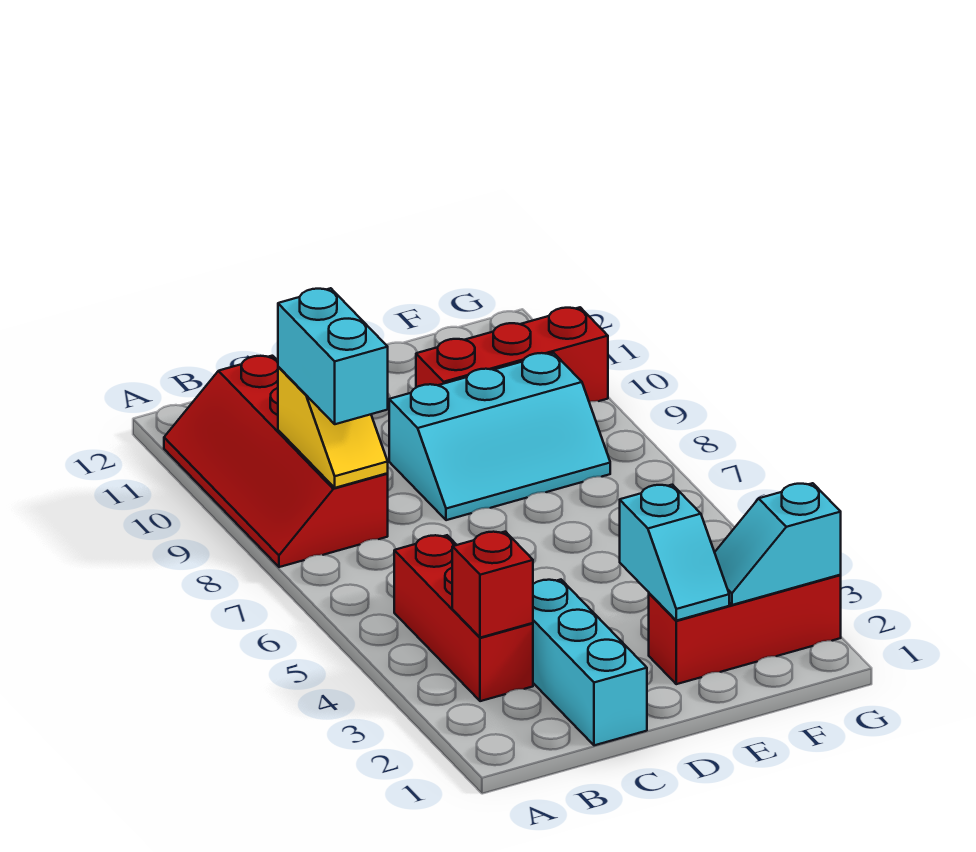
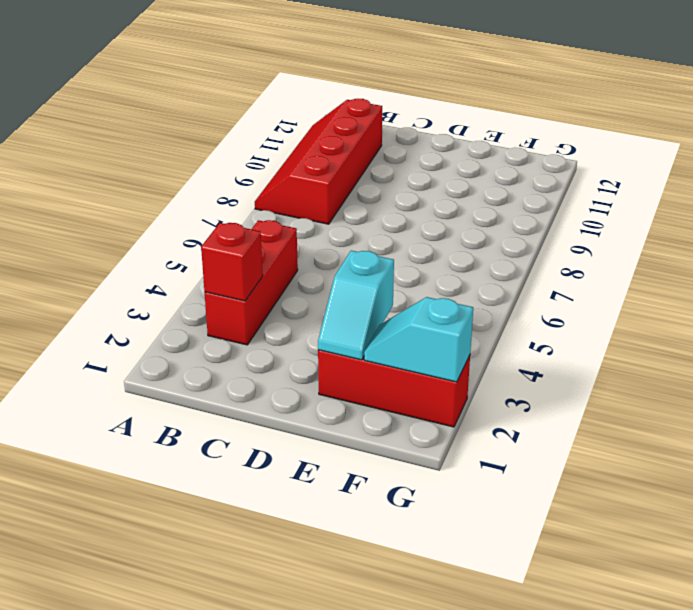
none -> cyan brick C1:C3 level 1
none -> cyan slope D8:F9 level 1 top 9

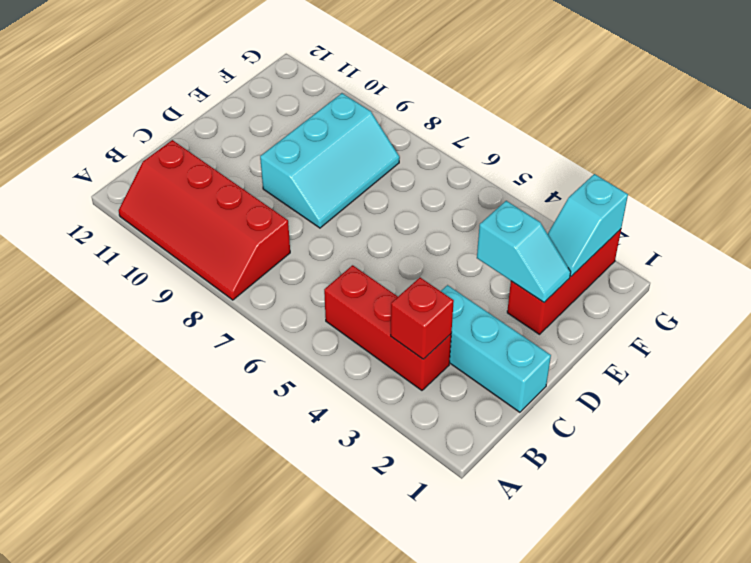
none -> red brick E10:G10 level 1
none -> yellow slope B8:B9 level 2 top 9

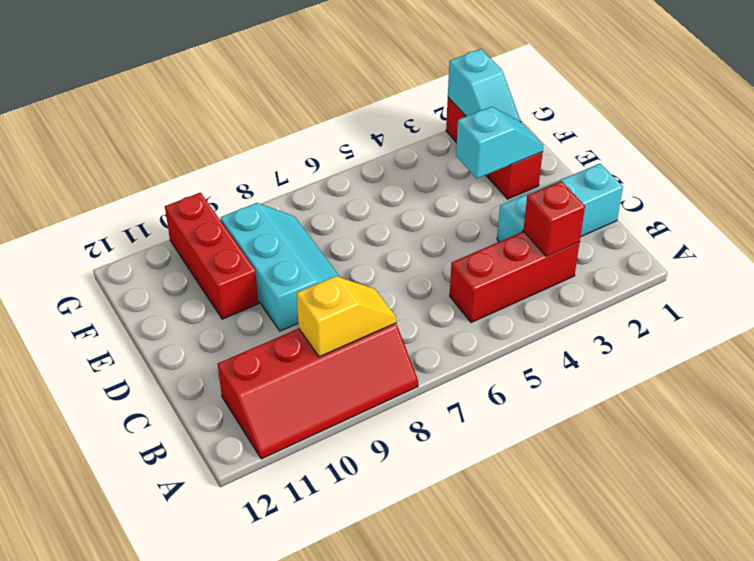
none -> cyan brick B8:B9 level 3

